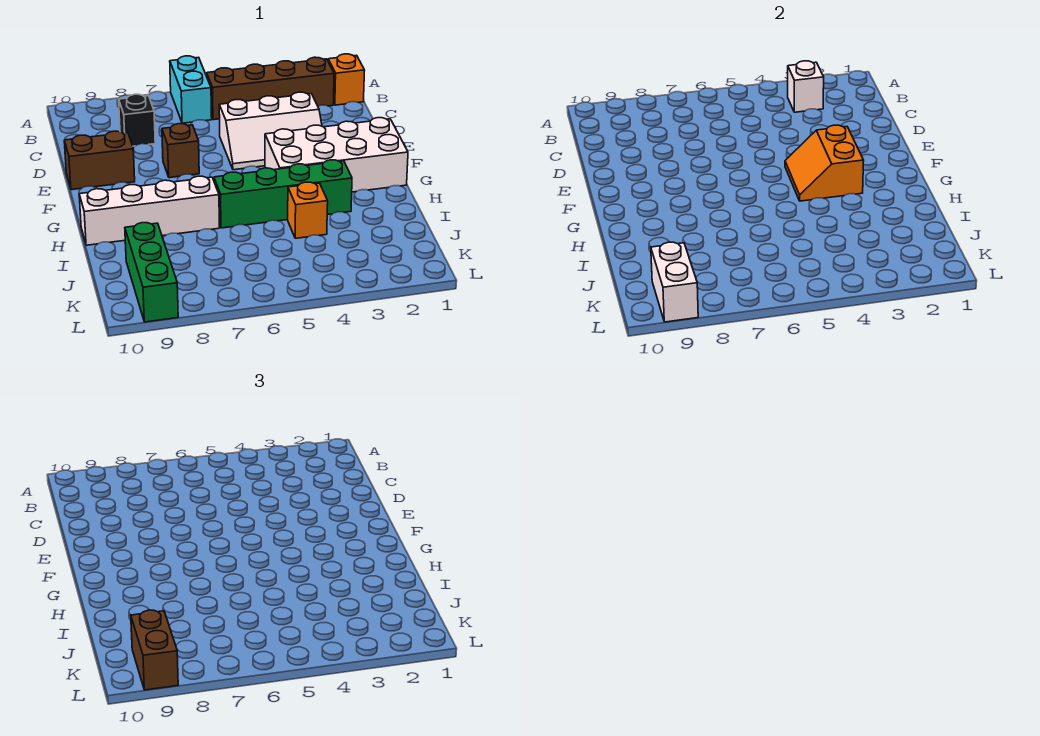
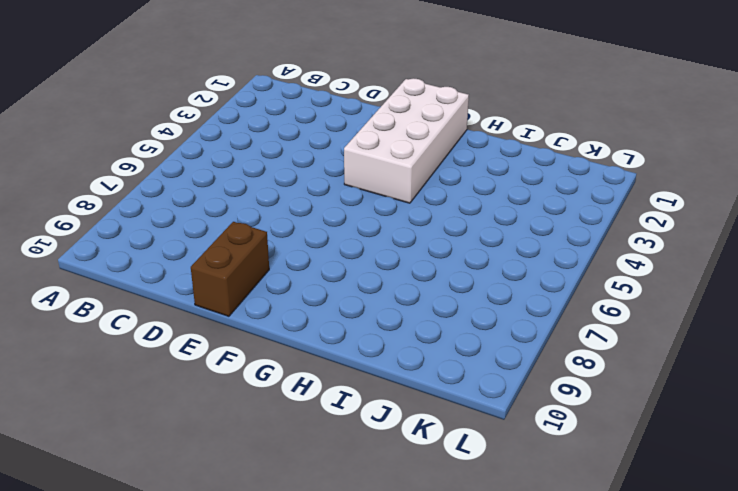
none -> cyan brick A6:B6 level 1
none -> orange brick B1 level 1
none -> brown brick B2:B5 level 1

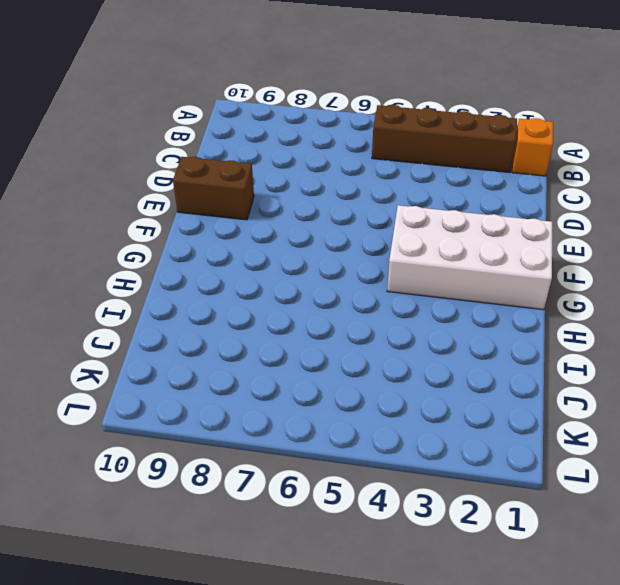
none -> cyan brick A6:B6 level 1
none -> black brick C8 level 1
none -> white slope D3:E5 level 1 top D

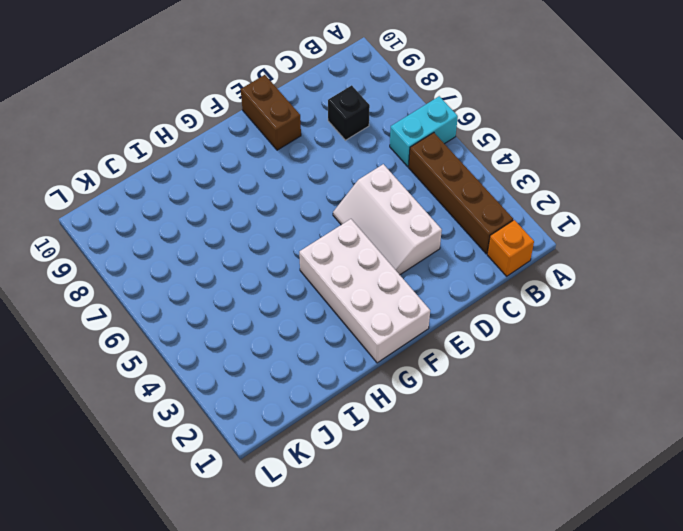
none -> brown brick E7 level 1
none -> green brick H3:H6 level 1
none -> white brick H7:H10 level 1

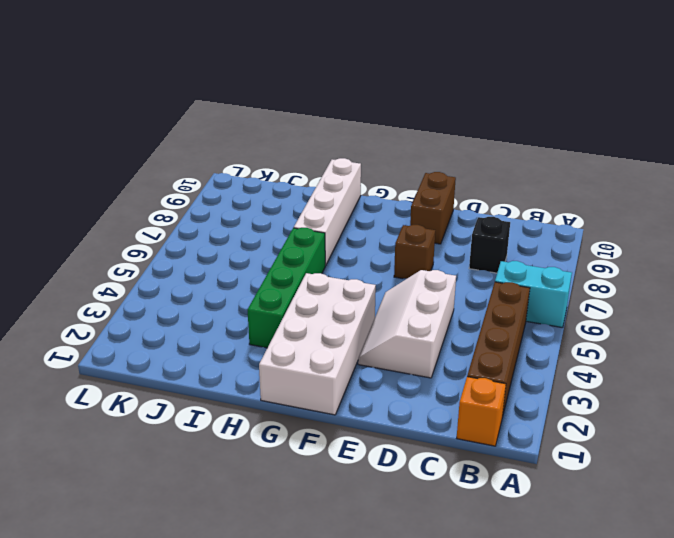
none -> orange brick I4 level 1
none -> green brick J9:L9 level 1
none -> white brick B3 level 2

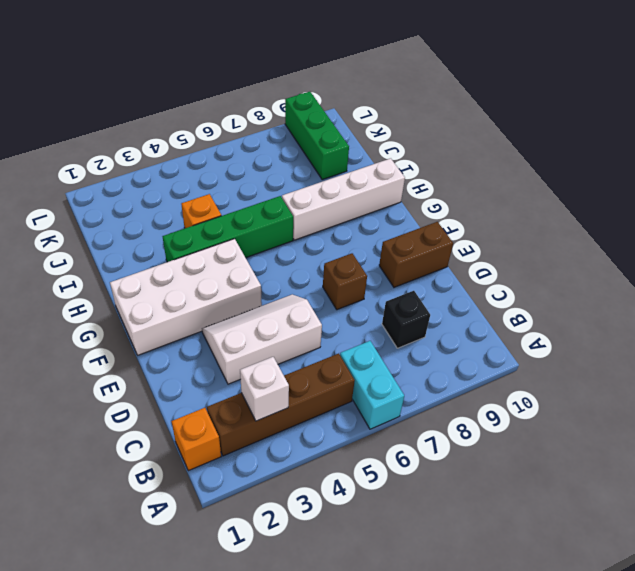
none -> orange slope F3:G4 level 2 top 3
none -> white brick K9:L9 level 2
none -> brown brick K9:L9 level 3

